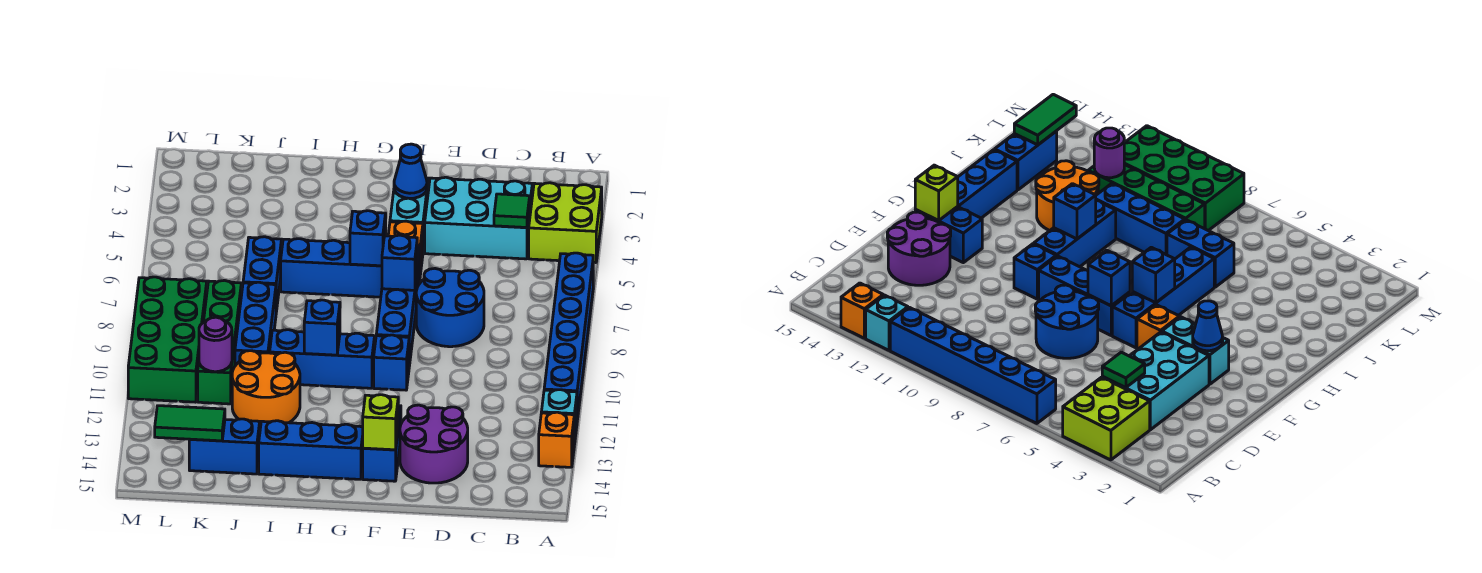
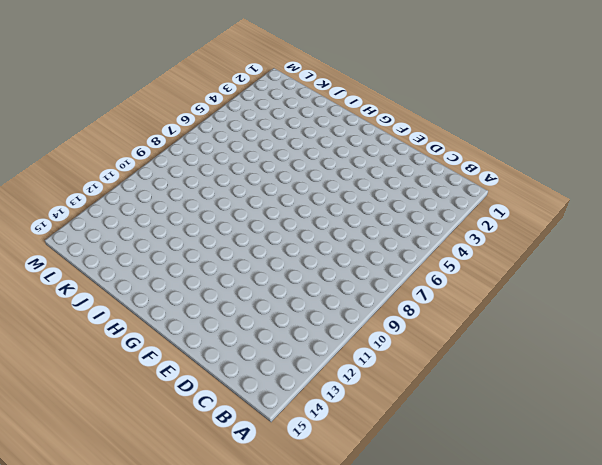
none -> lime brick A3:B4 level 1
none -> blue brick A6:A11 level 1
none -> cyan brick A12 level 1

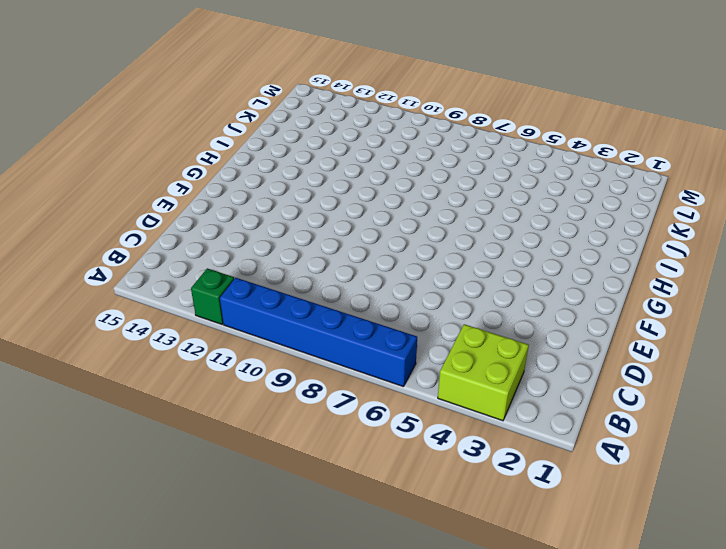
green brick A12 level 1 -> cyan brick A12 level 1
none -> orange brick A13 level 1
none -> cyan brick C3:E4 level 1
none -> blue round brick D7:E8 level 1

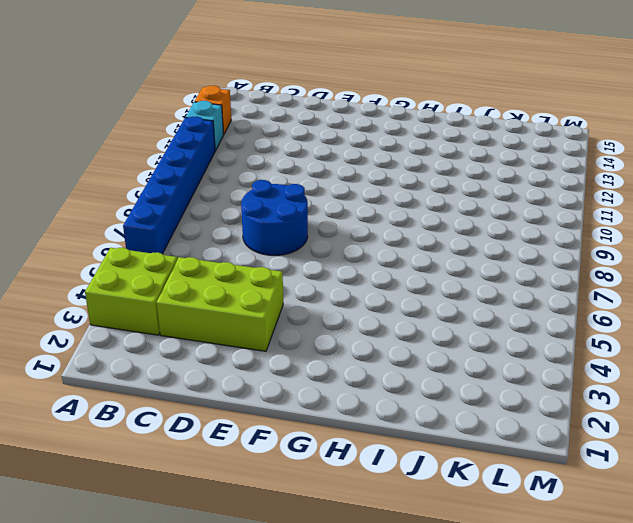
lime brick C3:E4 level 1 -> cyan brick C3:E4 level 1
none -> purple round brick D13:E14 level 1
none -> cyan brick F3:F4 level 1
none -> orange brick F5 level 1

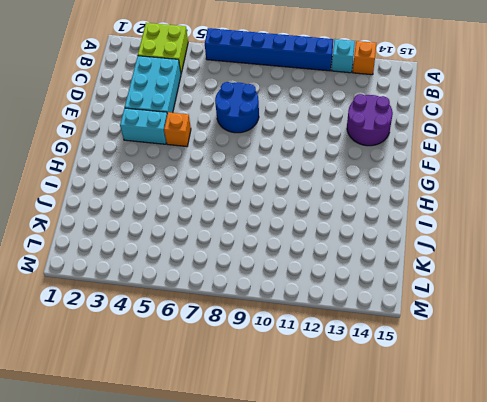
none -> blue brick F6:I6 level 1
none -> blue brick F7:F9 level 1
none -> blue brick F10 level 1

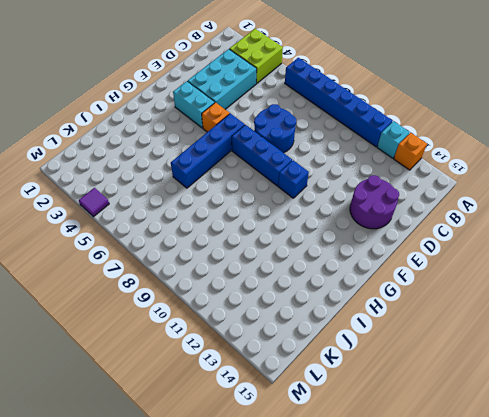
purple tile M4 level 1 -> none
none -> blue brick F13:F14 level 1
none -> blue brick G10:I10 level 1
none -> blue brick G14:I14 level 1

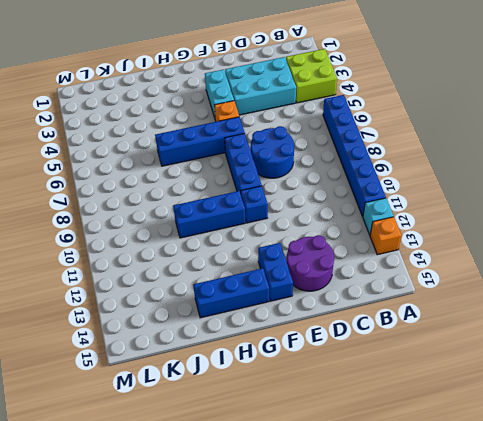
none -> orange round brick I11:J12 level 1
none -> blue brick J6:J7 level 1
none -> blue brick J8:J10 level 1

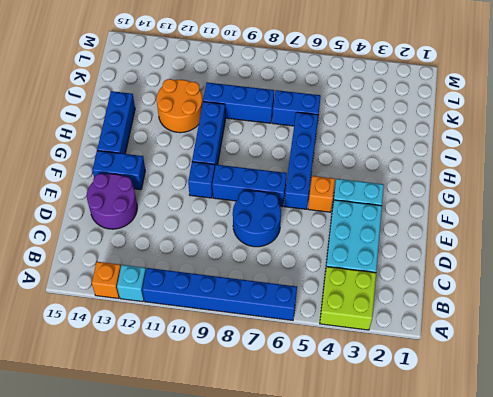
none -> blue brick J14:K14 level 1
none -> green brick K8:K11 level 1
none -> green brick L8:M11 level 1

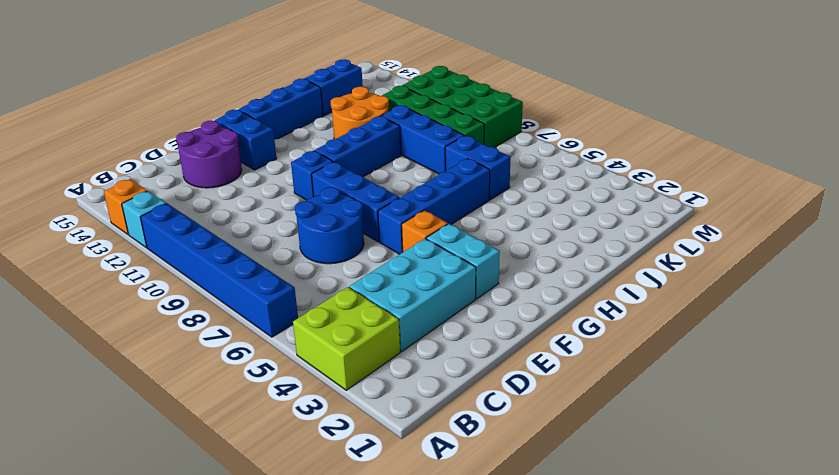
none -> green tile C4 level 2
none -> blue cone F3 level 2
none -> blue brick F7 level 2

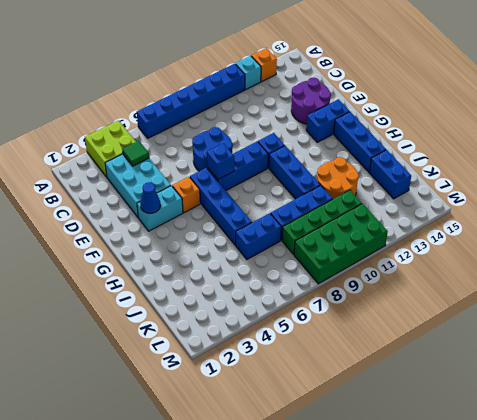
none -> lime brick F14 level 2
none -> blue brick G6 level 2
none -> blue brick H10 level 2

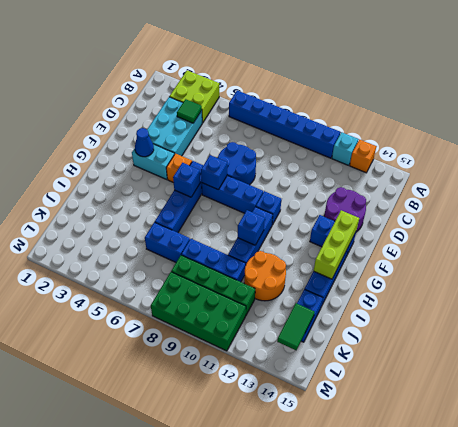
lime brick F14:H14 level 2 -> lime brick F14 level 2
none -> purple round brick K11 level 2

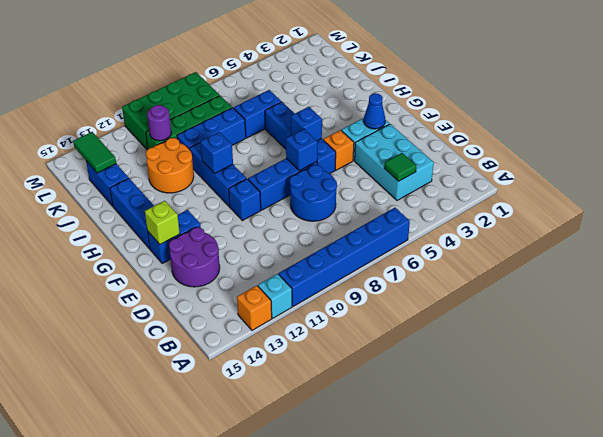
none -> lime brick A3:B4 level 1

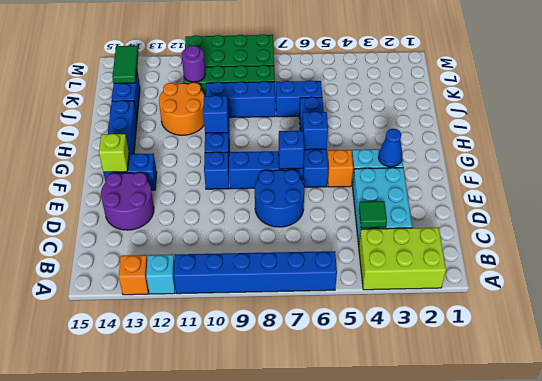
lime brick A2:B4 level 1 -> lime brick A3:B4 level 1

